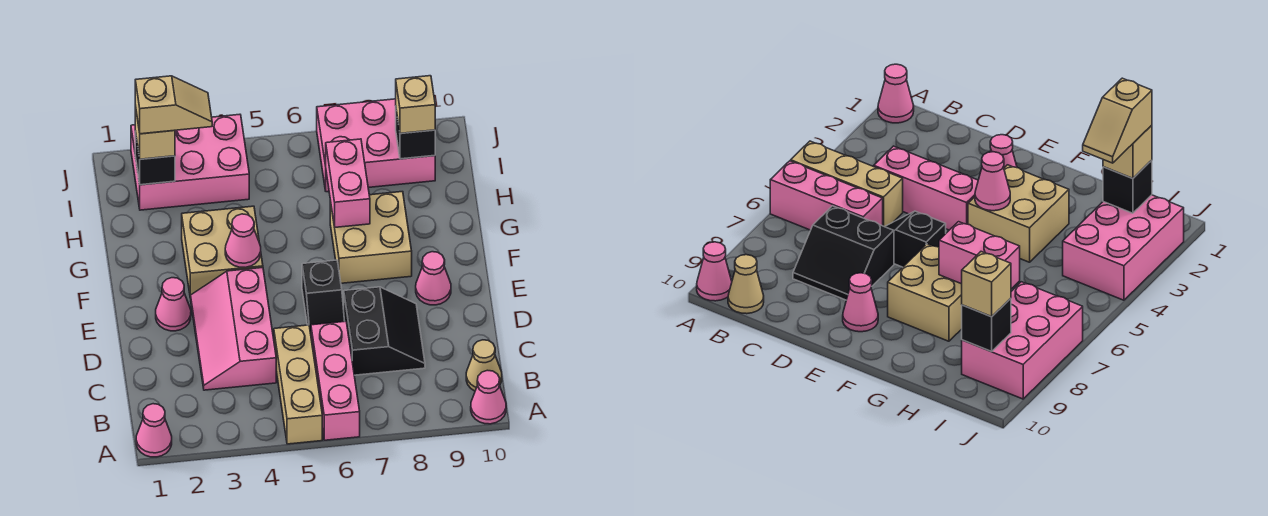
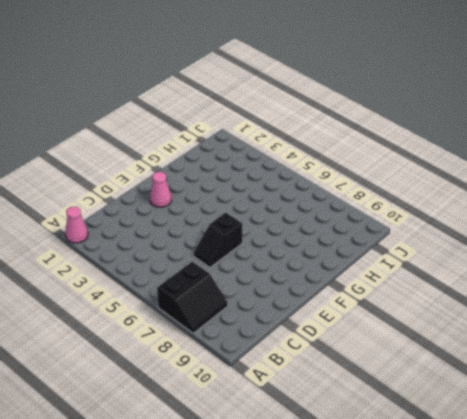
black slope A7:B8 level 1 top 7 -> black slope C7:D8 level 1 top 7
none -> tan brick A5:C5 level 1
none -> pink brick A6:C6 level 1
none -> pink cone A10 level 1

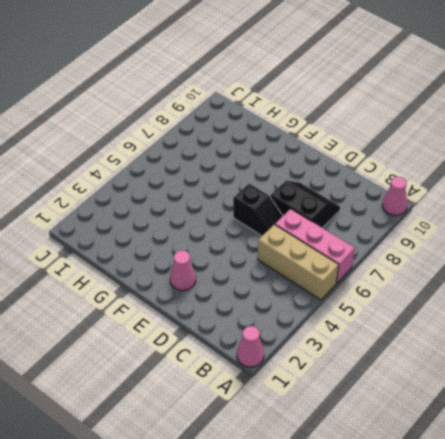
none -> tan cone B10 level 1
none -> pink slope C3:E4 level 1 top 4
none -> pink cone E9 level 1

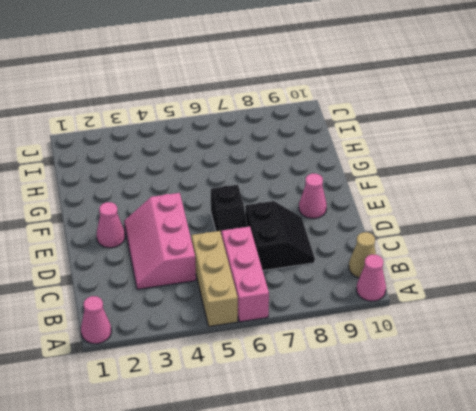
none -> tan brick F3:G4 level 1
none -> tan brick F7:G8 level 1
none -> pink brick I2:J4 level 1

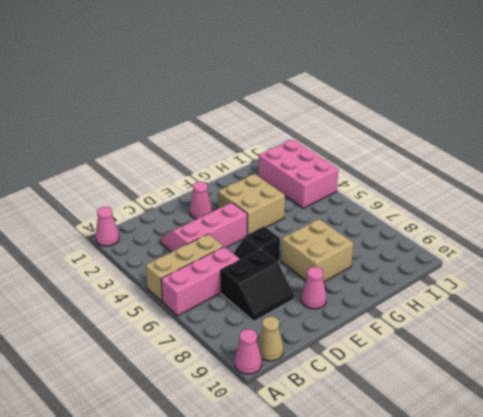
none -> pink brick I7:J9 level 1
none -> pink cone F4 level 2
none -> pink brick G7:H7 level 2

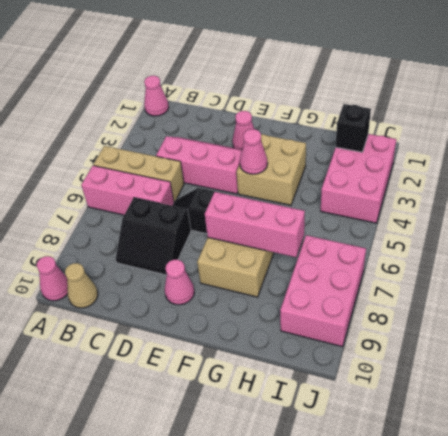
pink brick F7:H7 level 2 -> pink brick G7:H7 level 2
none -> black brick I9 level 2
none -> tan brick I2 level 3
none -> tan brick I9 level 3

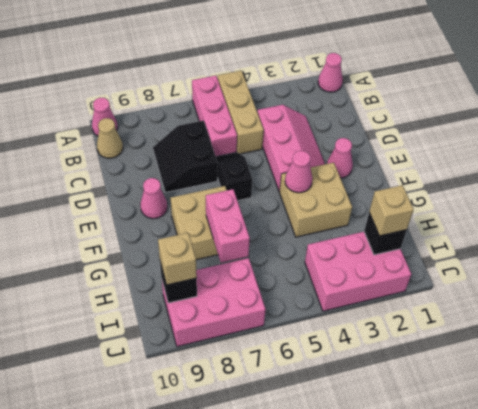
none -> tan slope I2:I3 level 4 top 2

